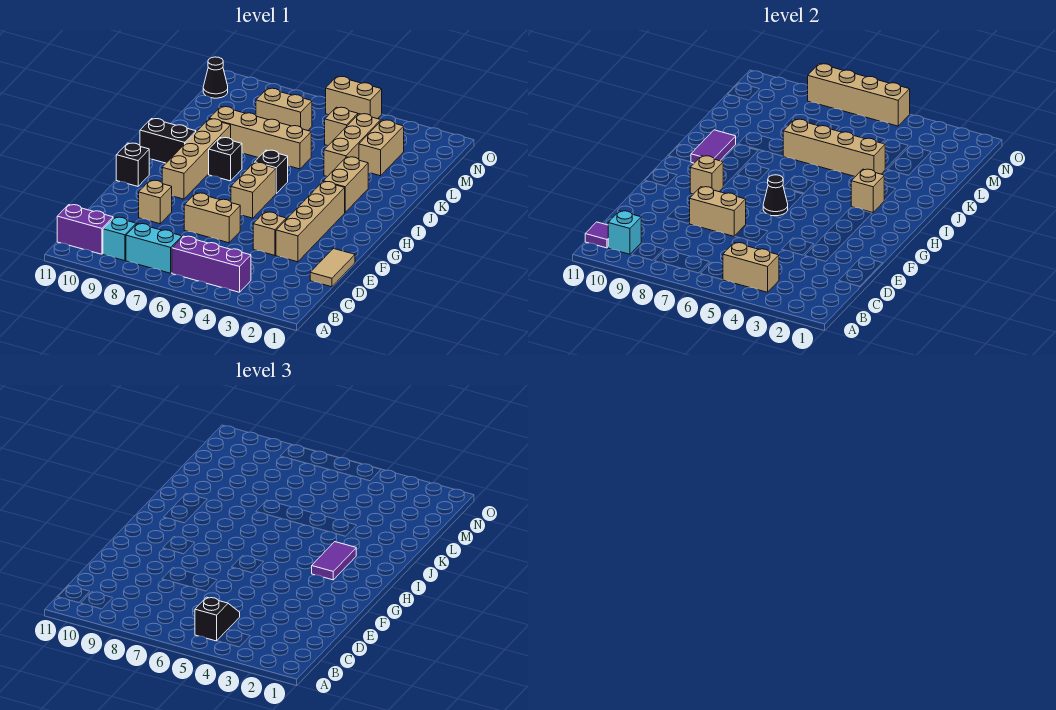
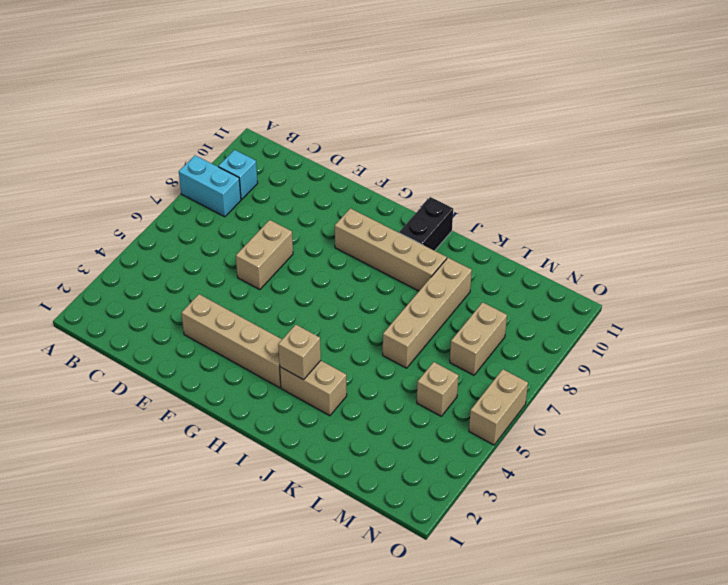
cyan brick A8:B8 level 1 -> cyan brick B7:B8 level 1
none -> purple brick B4:B6 level 1
none -> purple brick B10:B11 level 1
none -> tan tile D1:E1 level 1
none -> tan brick E4 level 1

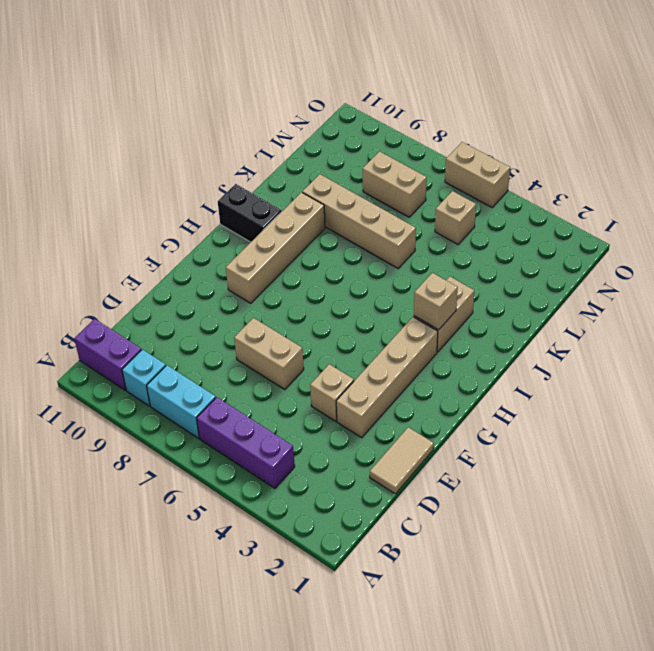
none -> tan brick E9 level 1
none -> tan brick G6:H6 level 1
none -> black brick G11 level 1
none -> black brick I6 level 1

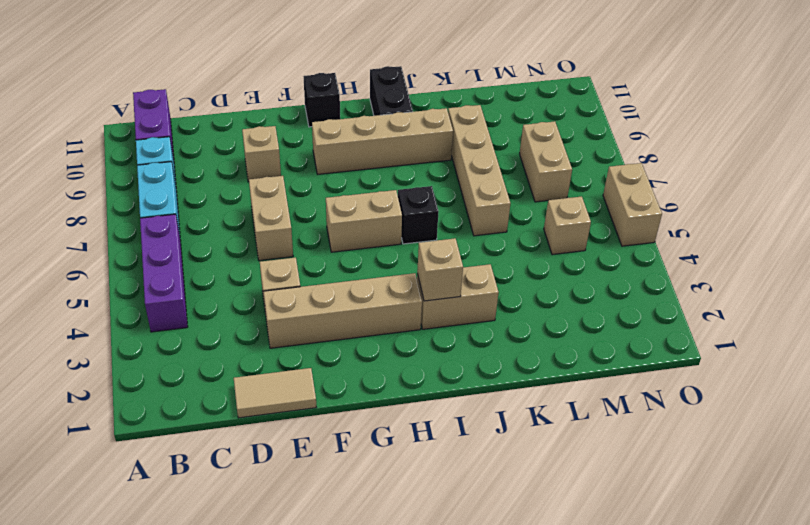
none -> black brick I8 level 1
none -> tan brick K4:M4 level 1
none -> tan brick L3:M3 level 1
none -> black cone N11 level 1

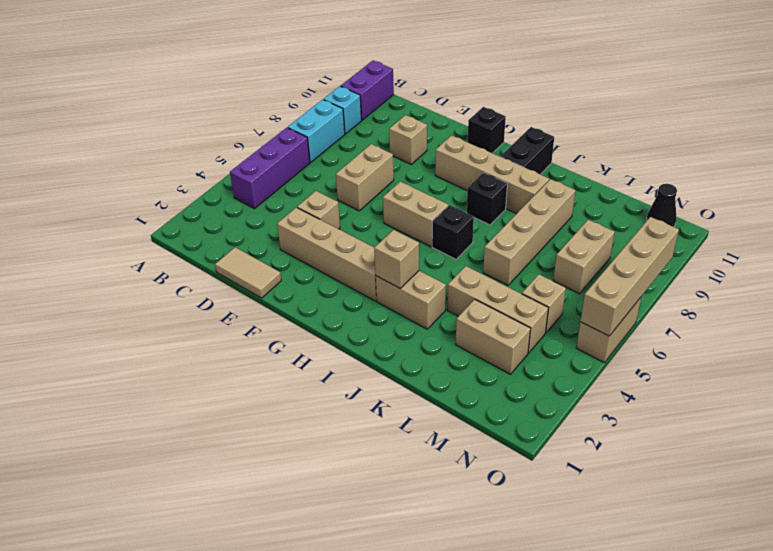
none -> tan brick B4:B5 level 2
none -> cyan brick B10 level 2
none -> purple tile B11 level 2
none -> tan brick E7:E8 level 2

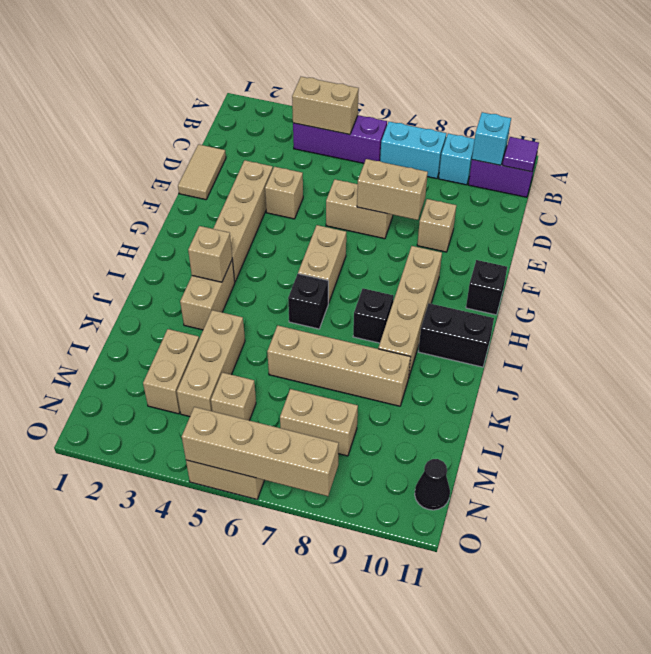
none -> black cone G6 level 2
none -> tan brick G9 level 2
none -> purple tile I10:J10 level 2
none -> tan brick K4:K7 level 2

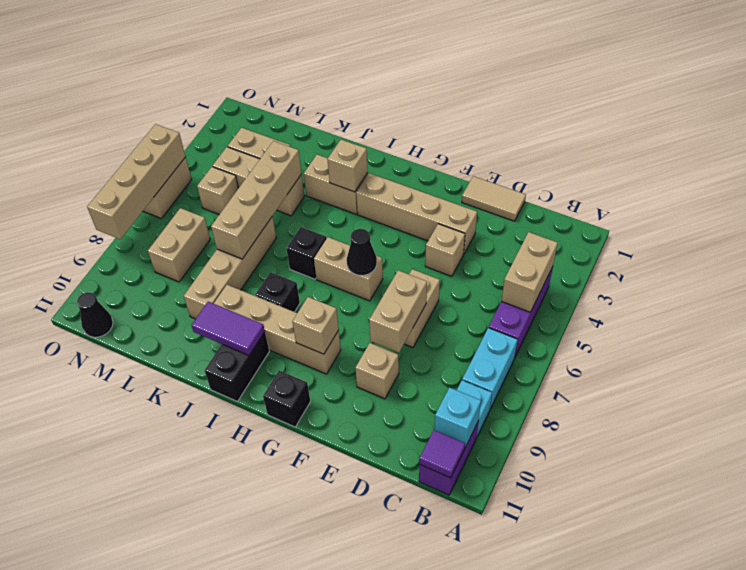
none -> black slope B5:C5 level 3 top B
none -> purple tile H3:I3 level 3

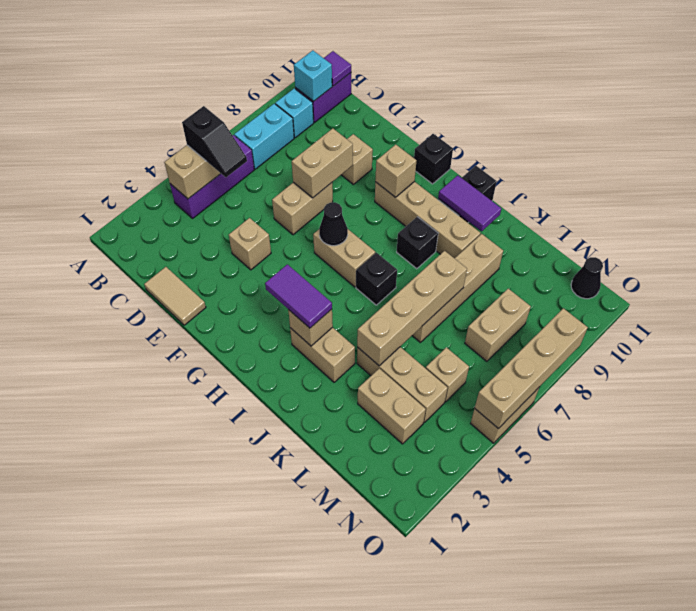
none -> tan brick E3:H3 level 1

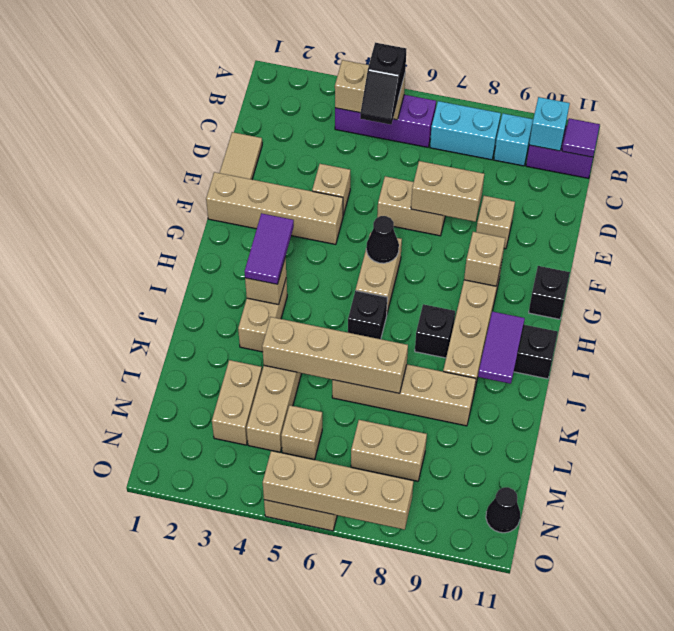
tan brick F1:F4 level 1 -> tan brick E3:H3 level 1

